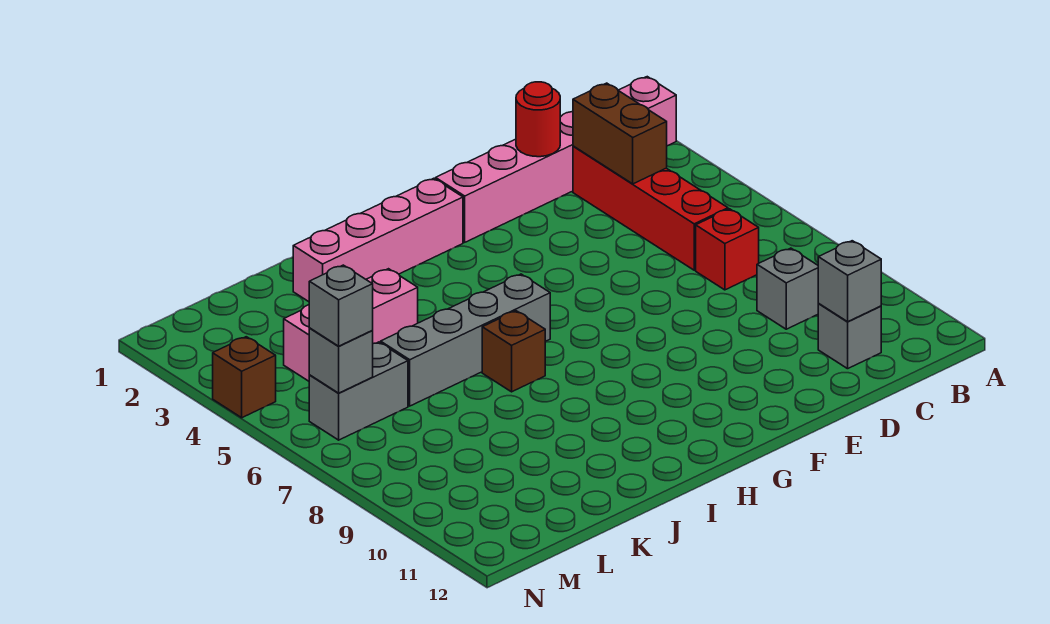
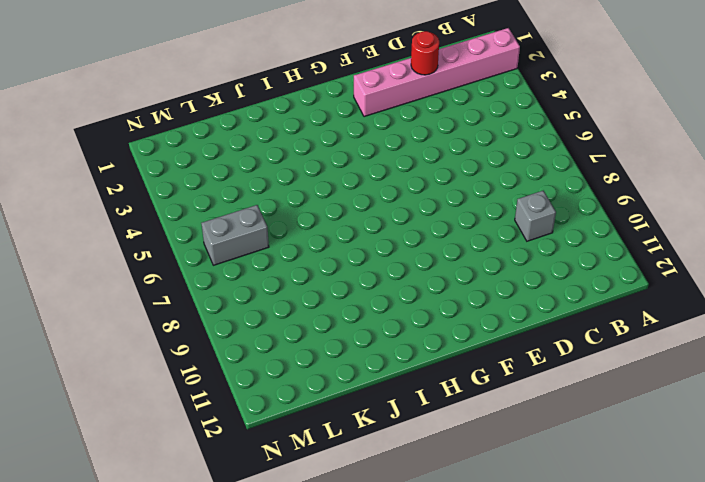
none -> red brick C3:C6 level 1
none -> red brick C7 level 1
none -> grey brick C11 level 1

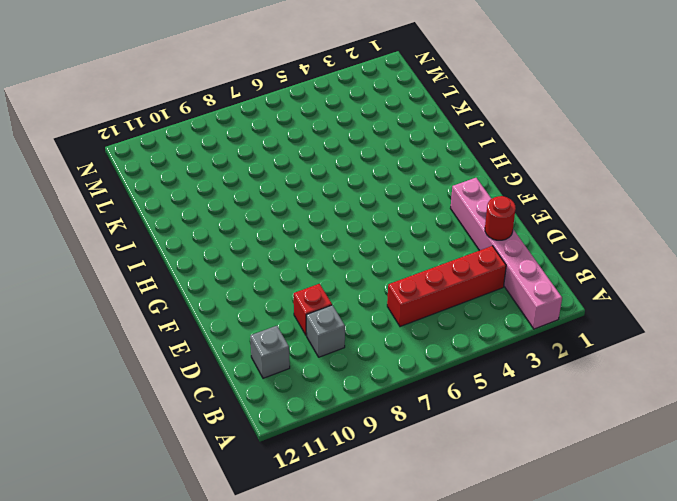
red brick D9 level 1 -> red brick C7 level 1
none -> pink brick G2:J2 level 1
none -> grey brick H6:K6 level 1
none -> brown brick I7 level 1

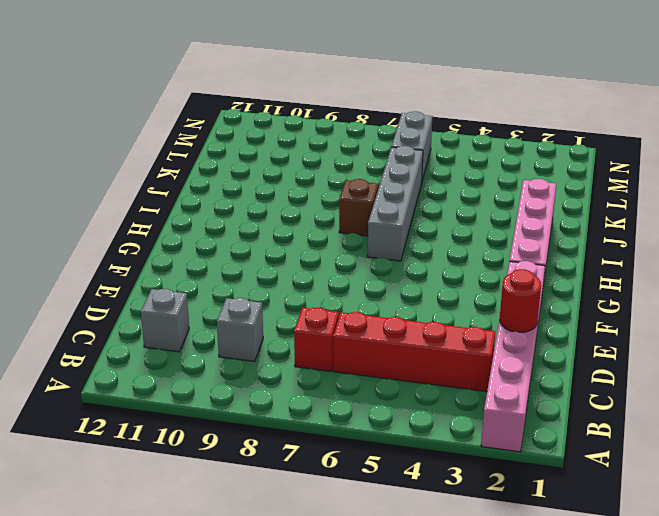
none -> pink brick J4:L4 level 1
none -> brown brick N4 level 1
none -> brown brick C3:C4 level 2

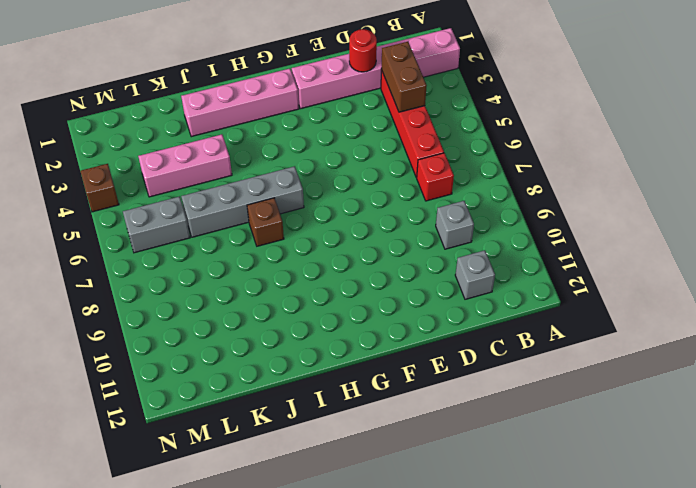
none -> grey brick C11 level 2
none -> grey brick M6 level 2
none -> grey brick M6 level 3

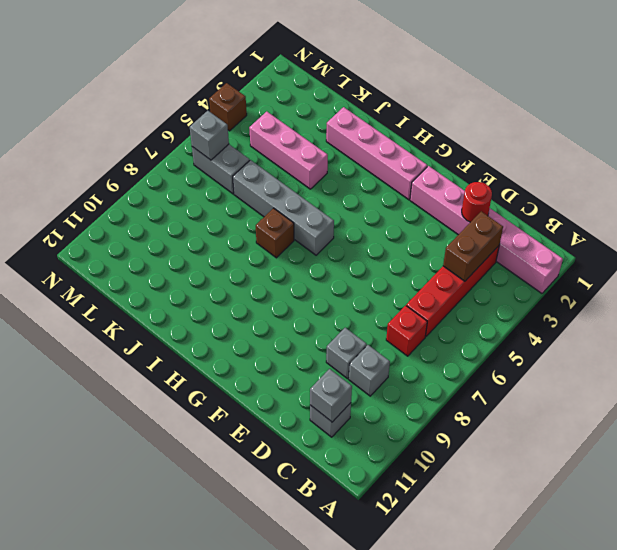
grey brick D9 level 1 -> grey brick M6 level 3

